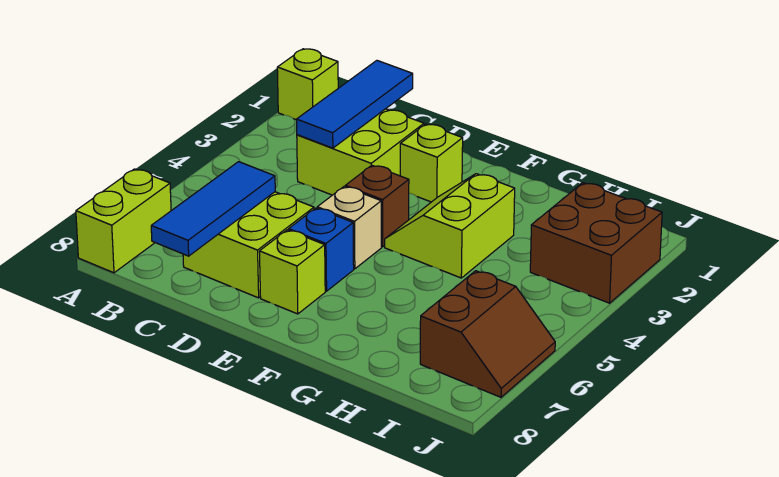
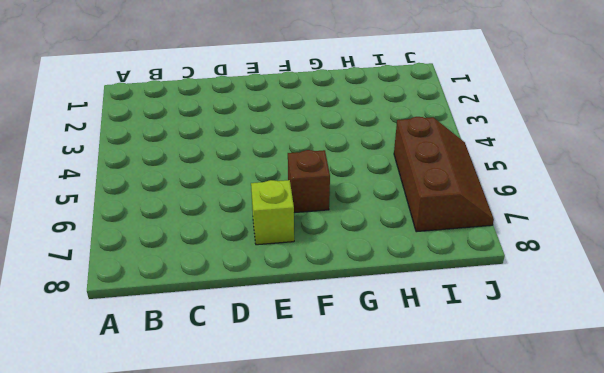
brown brick F6 level 1 -> brown brick E4 level 1
brown slope I5:J7 level 1 top I -> brown slope I6:J7 level 1 top I
none -> lime brick A1 level 1
none -> lime brick A7:A8 level 1
none -> lime brick C2:D3 level 1

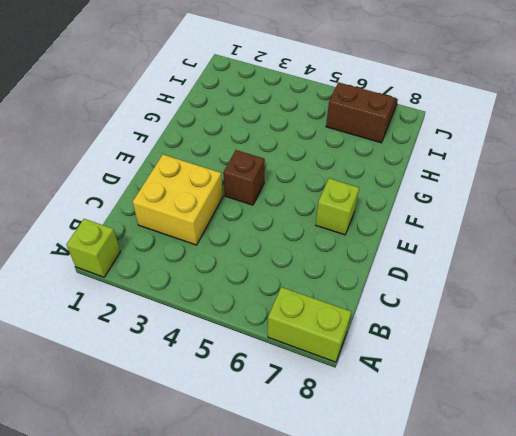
yellow brick C2:D3 level 1 -> lime brick C2:D3 level 1
none -> lime brick C6:D7 level 1
none -> lime brick E2 level 1
none -> tan brick E5 level 1

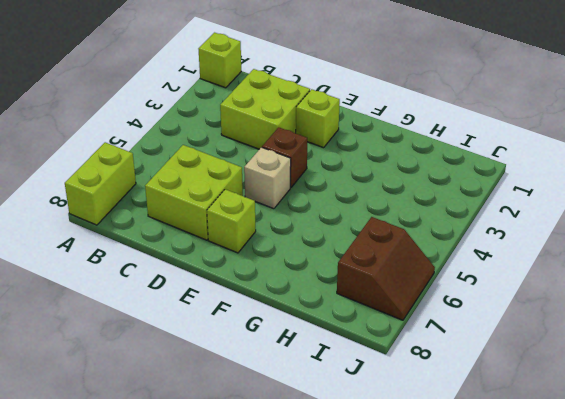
none -> blue brick E6 level 1
none -> lime slope F3:G4 level 1 top G
none -> brown brick I2:J3 level 1

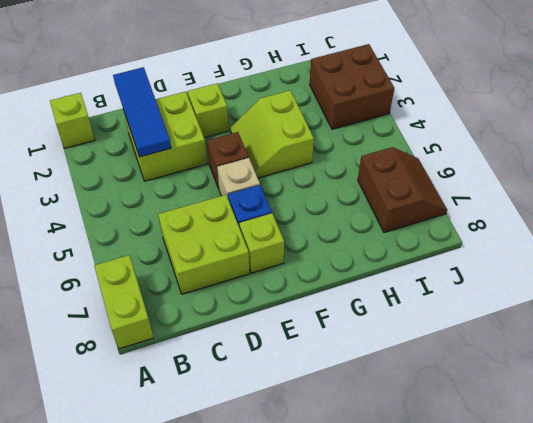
none -> blue tile C6:C8 level 2

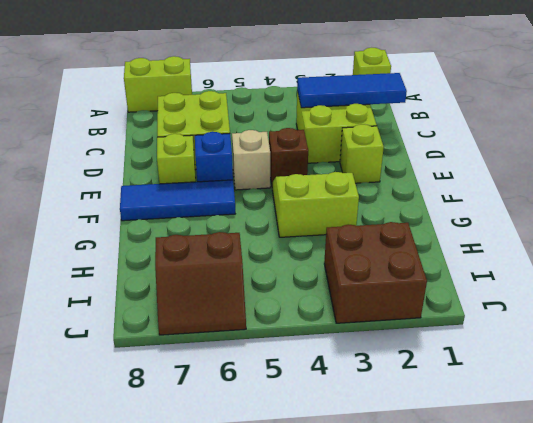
blue tile F6:F8 level 1 -> blue tile C6:C8 level 2

